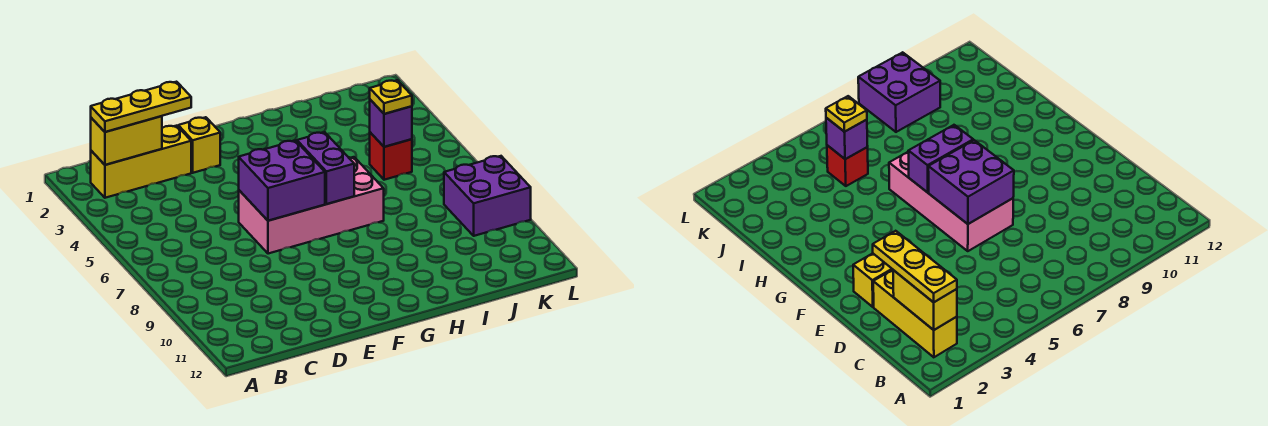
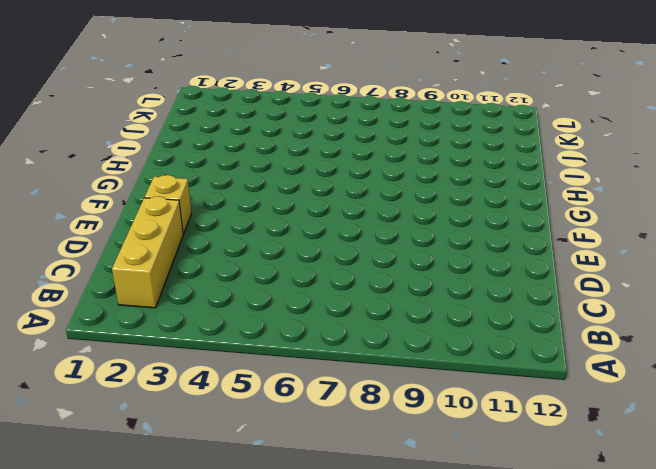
none -> pink brick E6:H7 level 1
none -> red brick J5 level 1

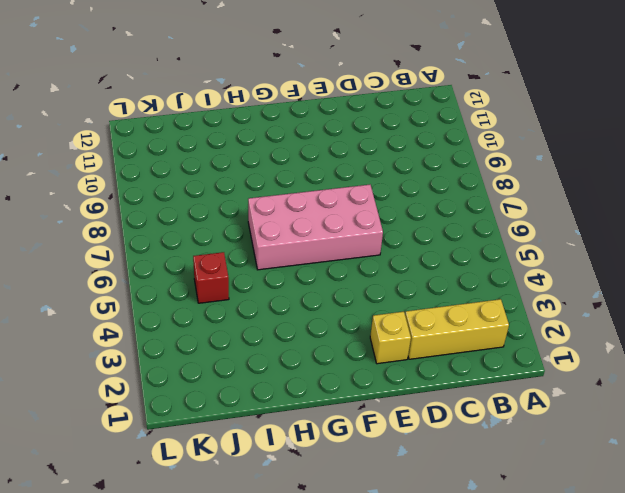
none -> purple brick K8:L9 level 1
none -> yellow brick B2:C2 level 2

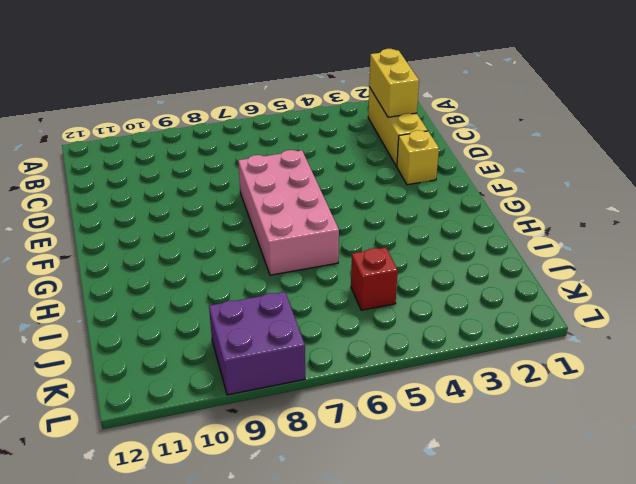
none -> purple brick E6:F7 level 2
none -> purple brick G6:G7 level 2

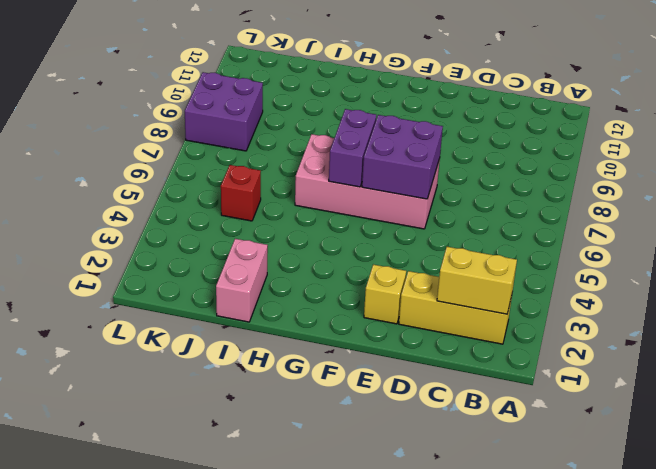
pink brick I1:I2 level 1 -> none
none -> purple brick J5 level 2
none -> yellow plate B2:D2 level 3

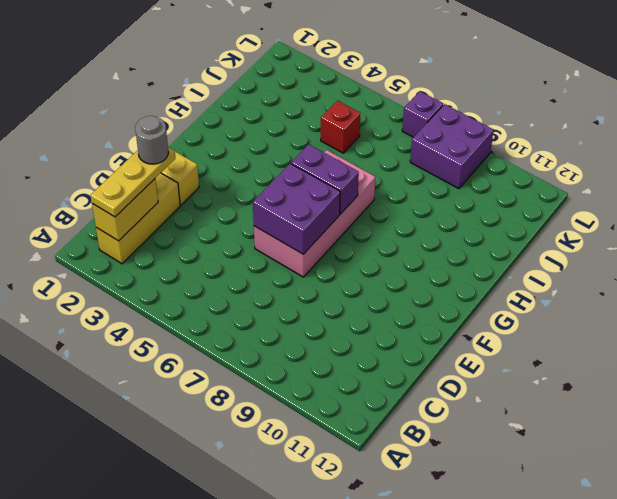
grey round brick D2 level 4 -> none
purple brick L7 level 1 -> purple brick J5 level 2
none -> yellow plate J5 level 3

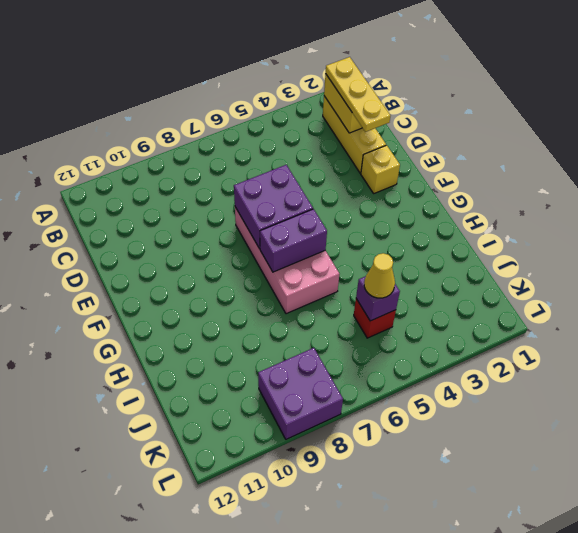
yellow cone J5 level 3 -> yellow plate J5 level 3

